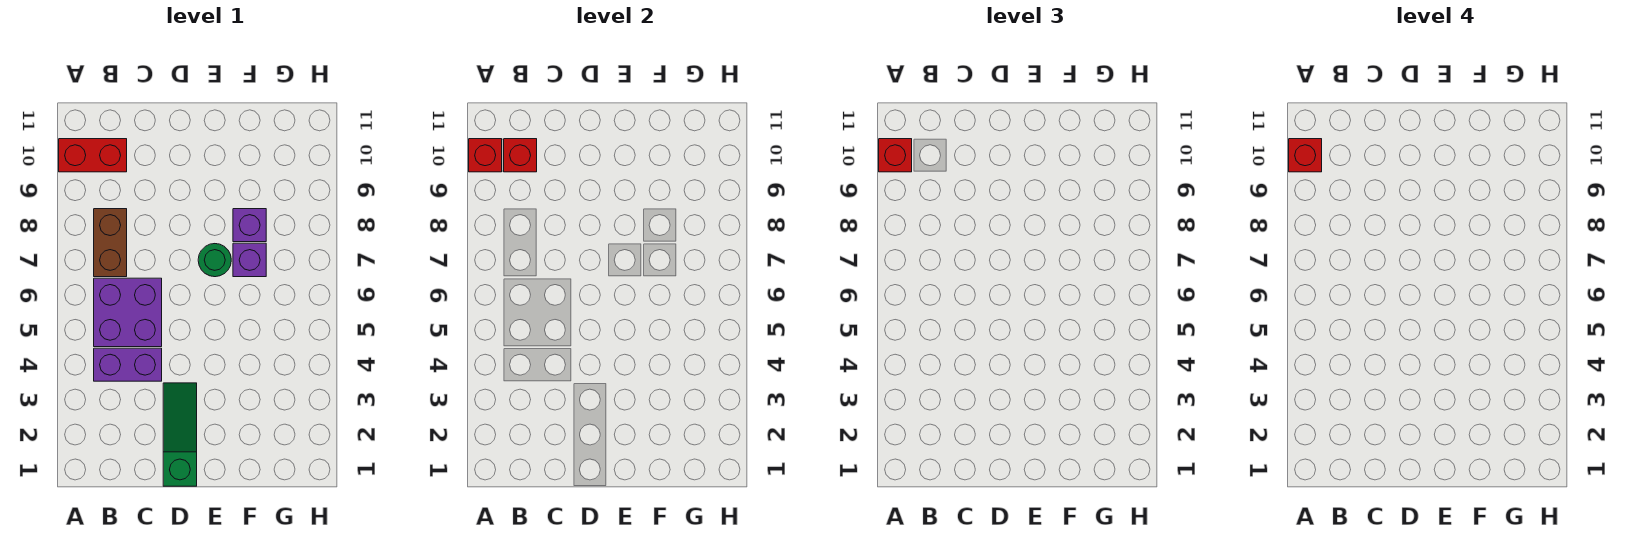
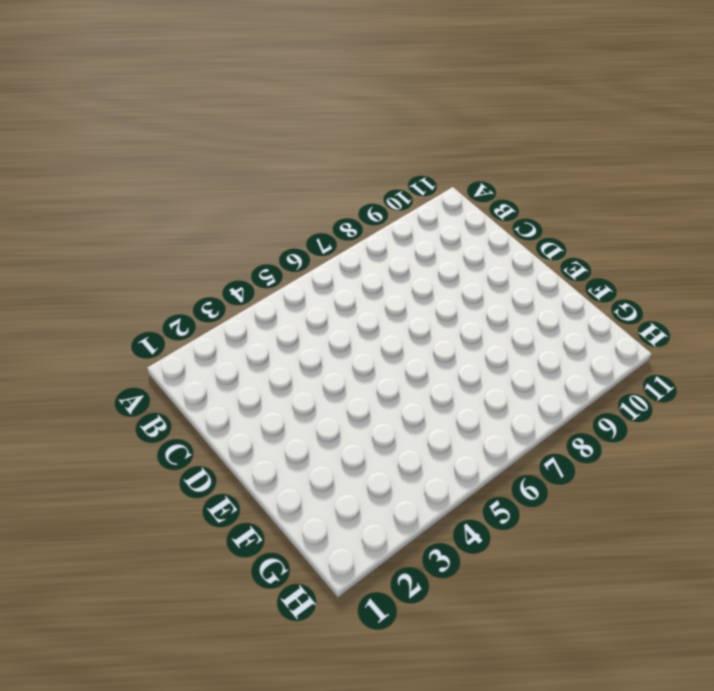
none -> red brick A10:B10 level 1
none -> purple brick B4:C4 level 1
none -> purple brick B5:C6 level 1

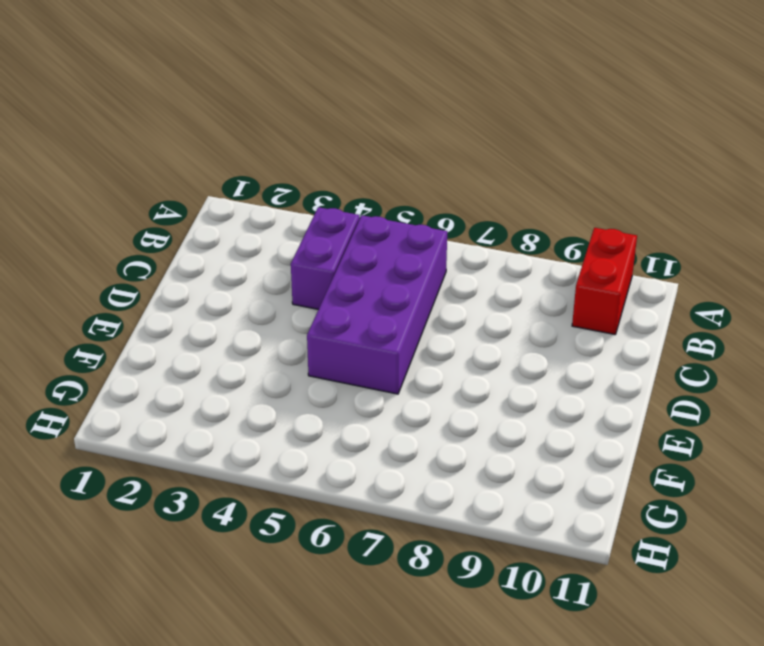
purple brick B5:E6 level 1 -> purple brick B5:C6 level 1
none -> brown brick B7:B8 level 1
none -> green slope D1:D3 level 1 top 1
none -> green round brick E7 level 1

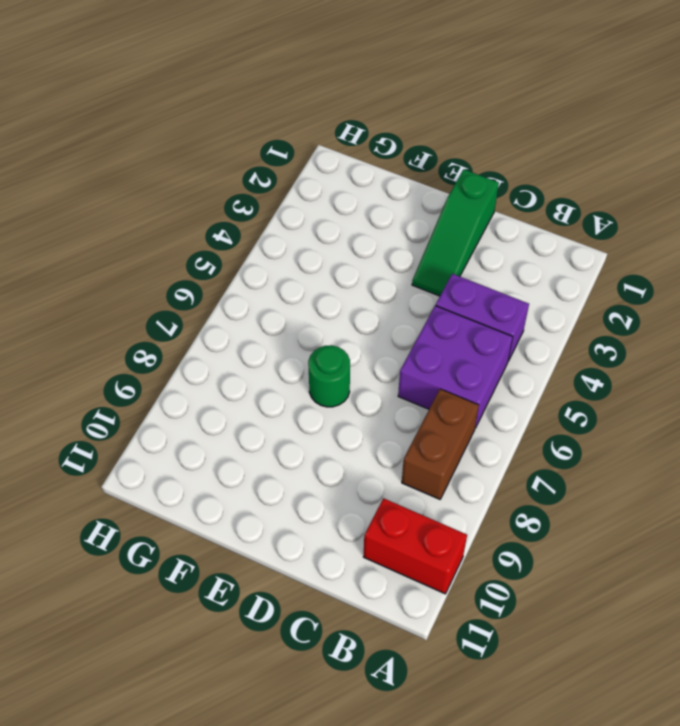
none -> purple brick F7 level 1
none -> purple brick F8 level 1
none -> red brick A10 level 2

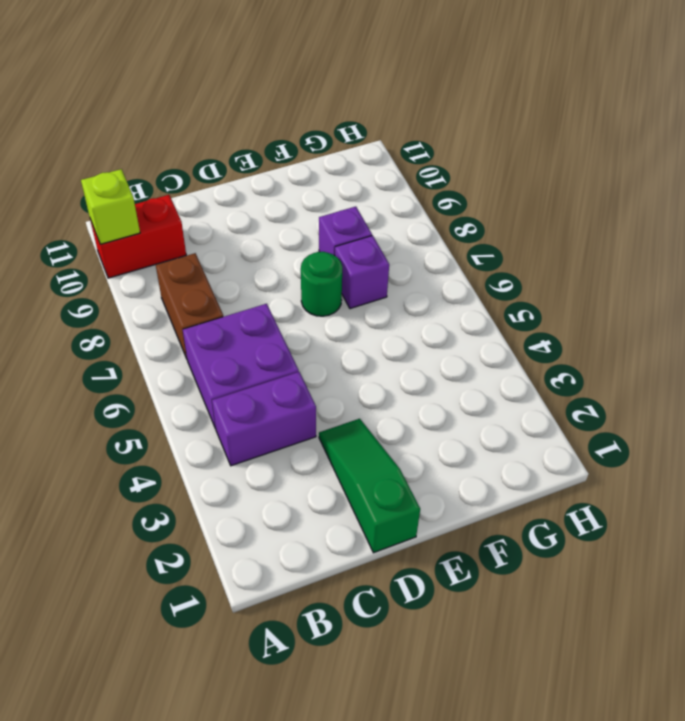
lime brick A10 level 2 -> red brick A10 level 2
none -> red brick B10 level 2
none -> red brick A10 level 3
none -> red brick A10 level 4

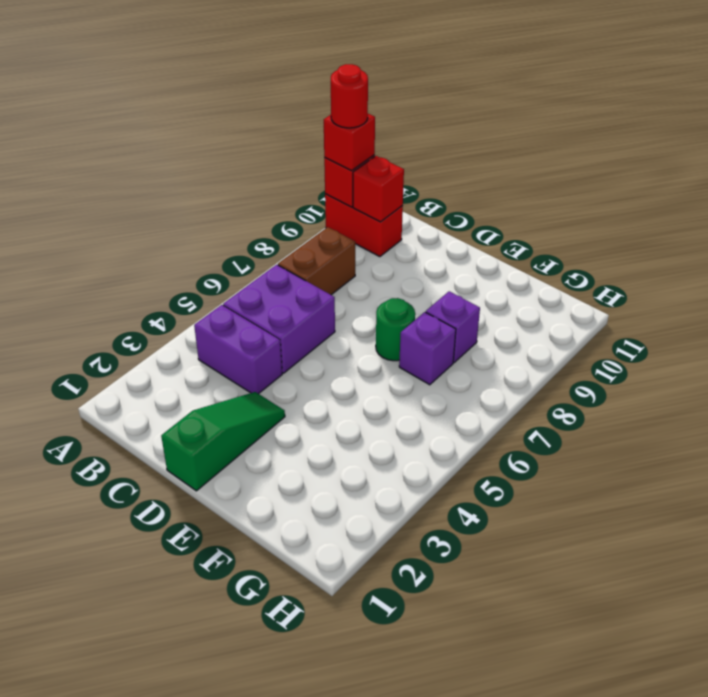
red round brick A10 level 4 -> red brick A10 level 4

